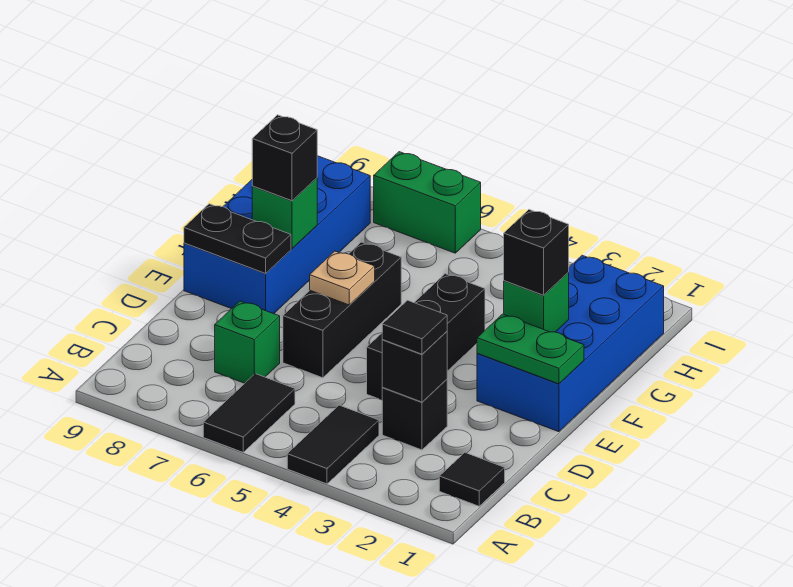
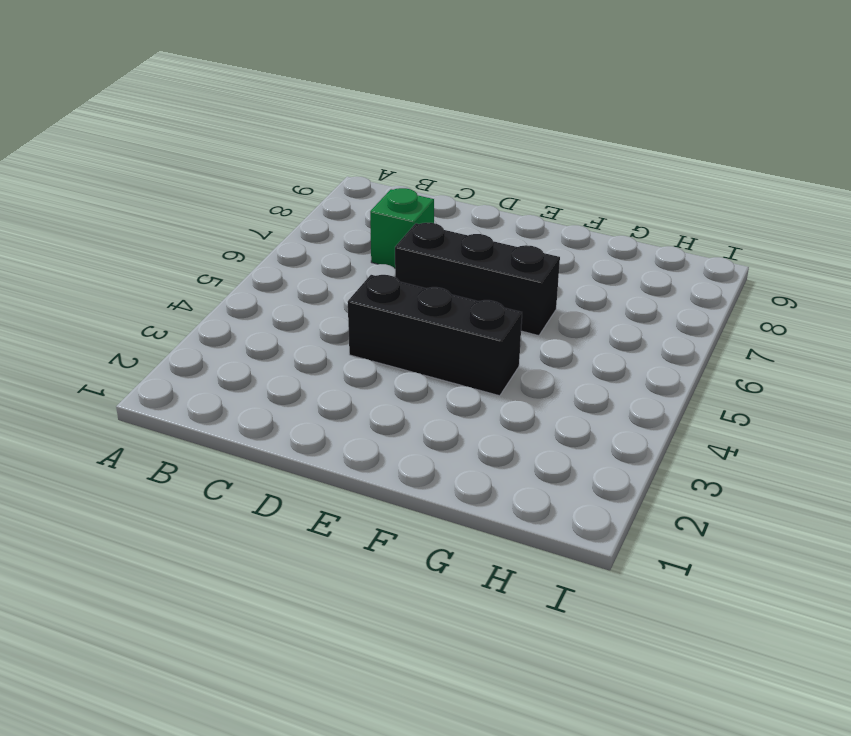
none -> black tile A4:B4 level 1
none -> black tile A6:B6 level 1
none -> black tile B1 level 1

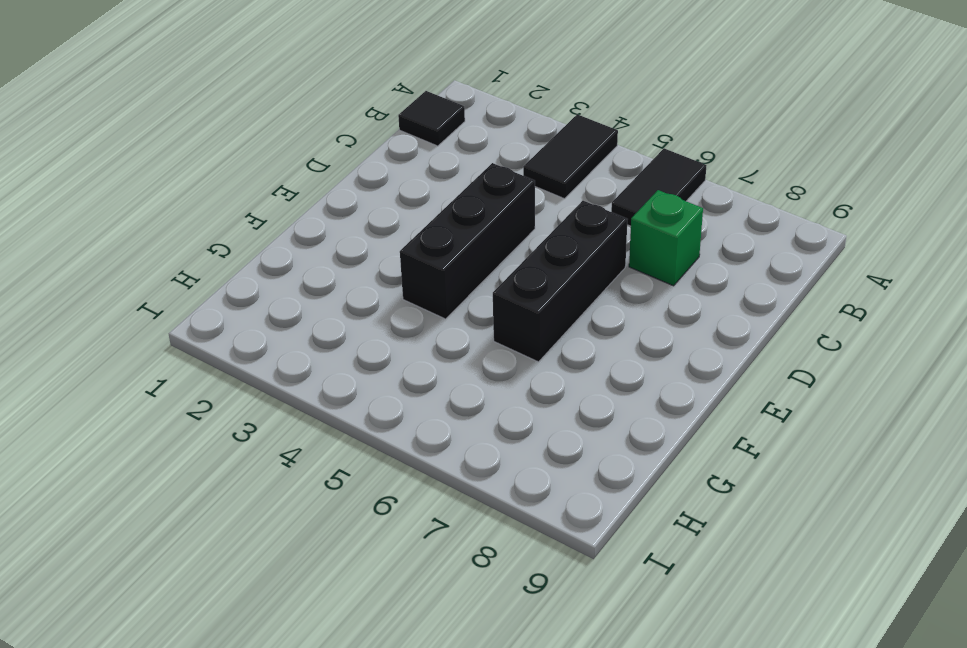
none -> black brick C3 level 1
none -> blue brick E1:H2 level 1
none -> blue brick E8:H9 level 1

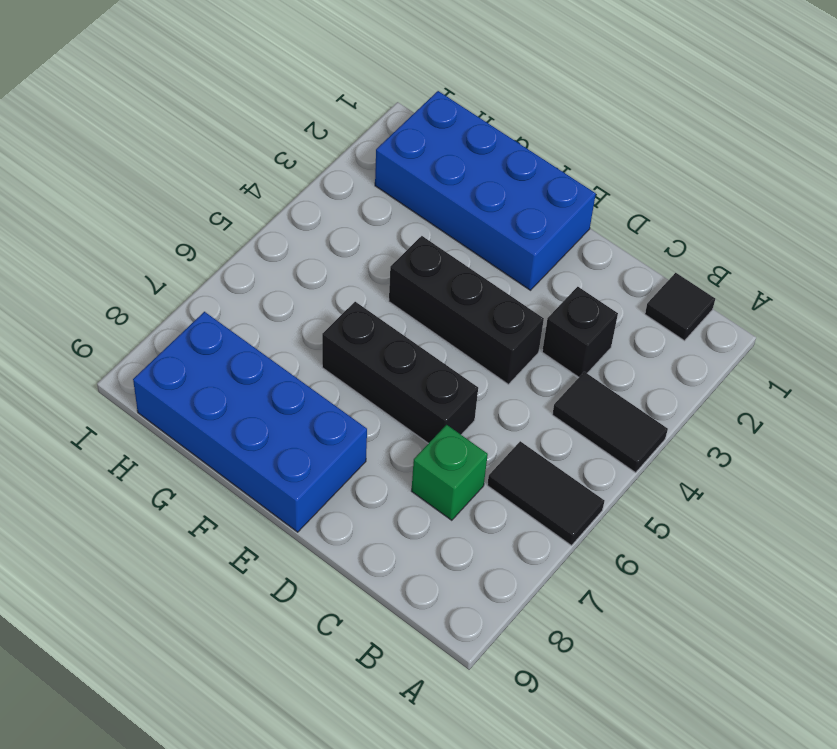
none -> green brick I6:I7 level 1
none -> black brick C3 level 2
none -> green plate E1:E2 level 2

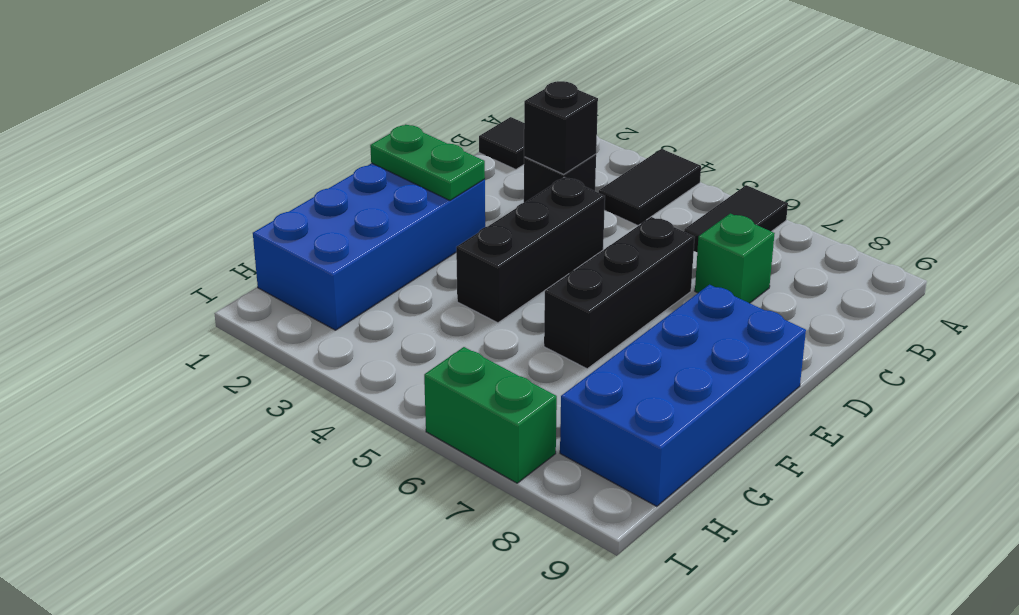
none -> tan plate E6 level 2
none -> black plate E8:E9 level 2
none -> green brick F2 level 2

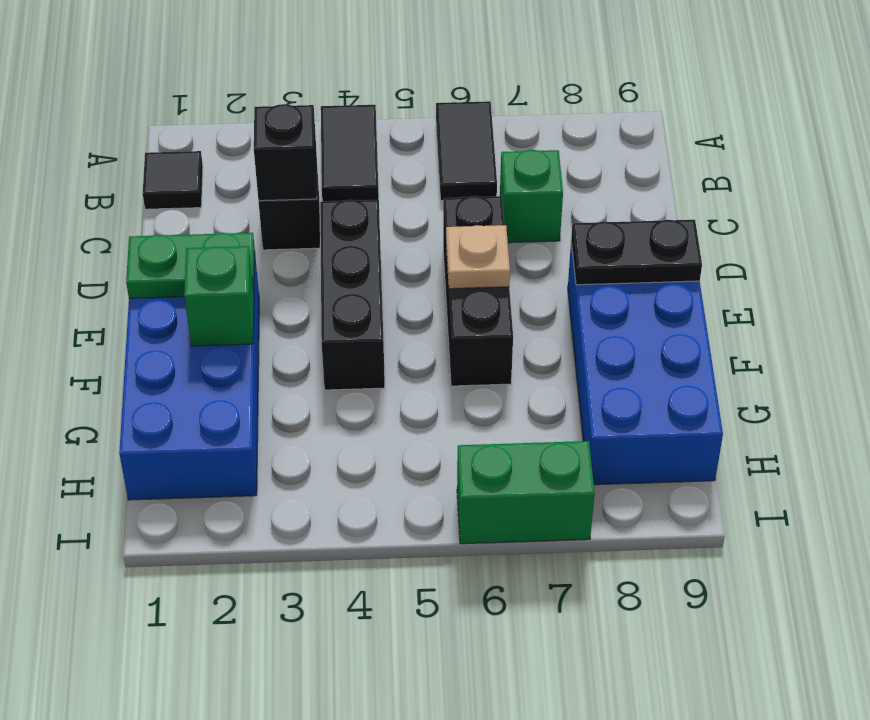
none -> green brick F8 level 2
none -> black tile C3 level 3
none -> black brick F2 level 3

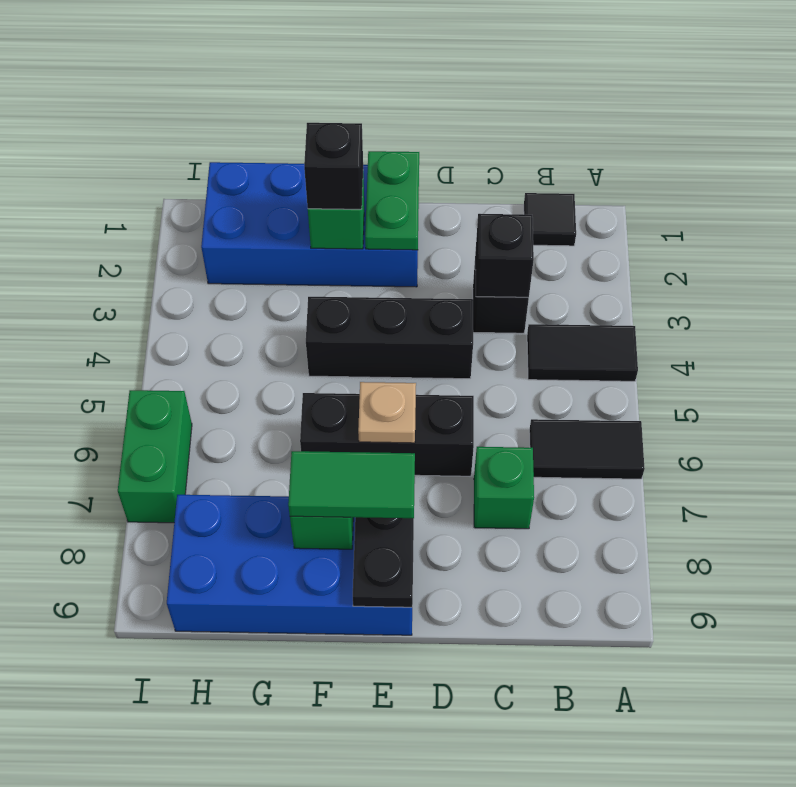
green tile E8:F8 level 3 -> black brick F8 level 3
none -> black tile C3 level 3

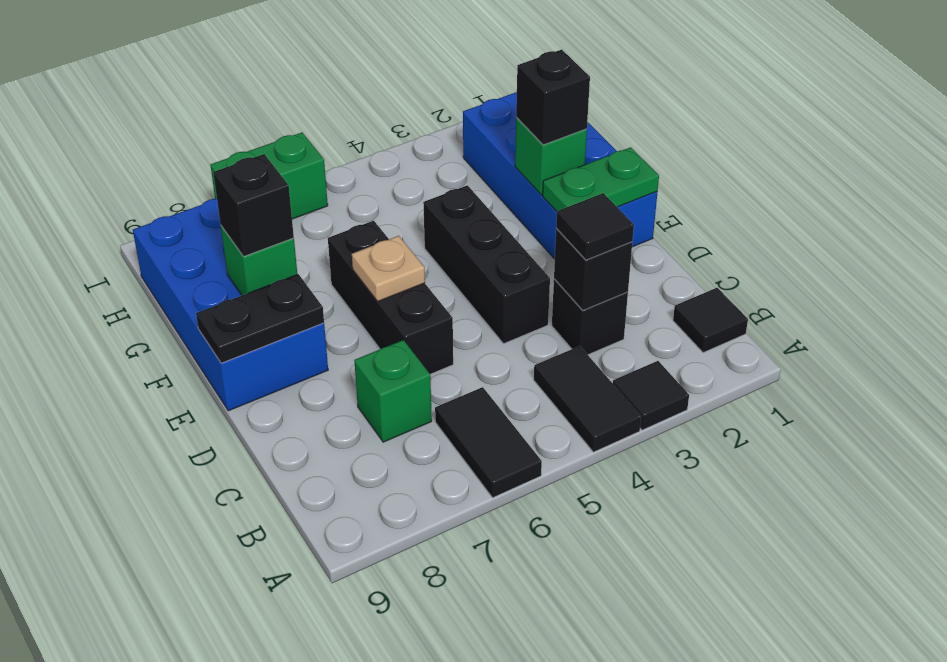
black tile A3 level 1 -> none

